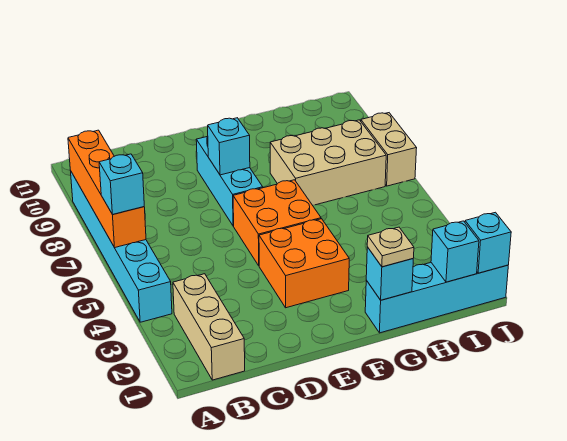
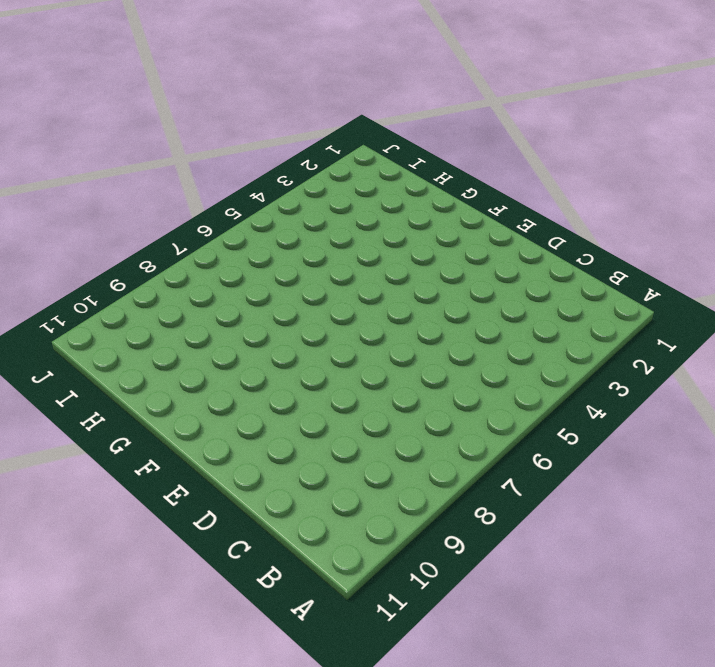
none -> cyan brick A4:A9 level 1
none -> tan brick B1:B3 level 1
none -> orange brick E3:F4 level 1

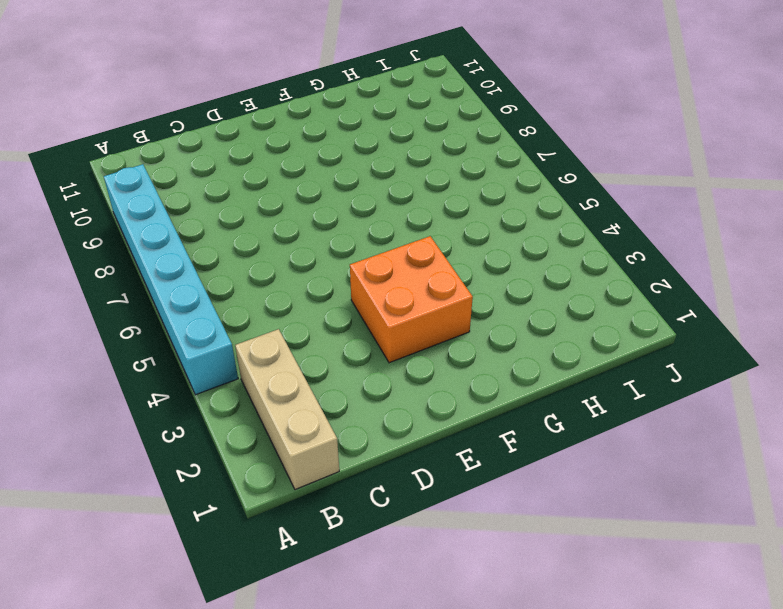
none -> orange brick E5:F6 level 1
none -> cyan brick E7:E9 level 1
none -> cyan brick G1:J1 level 1

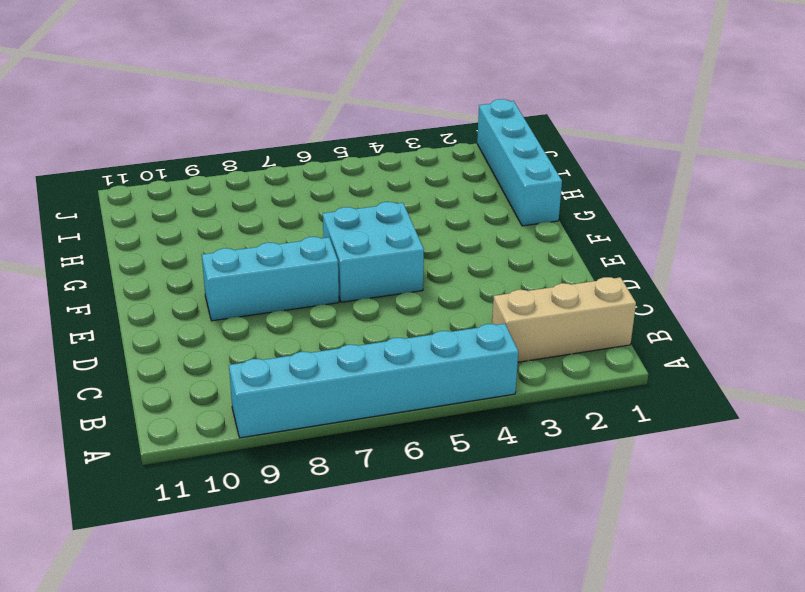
cyan brick E5:F6 level 1 -> orange brick E5:F6 level 1
none -> orange brick E3:F4 level 1
none -> tan brick G7:I8 level 1
none -> tan brick J7:J8 level 1

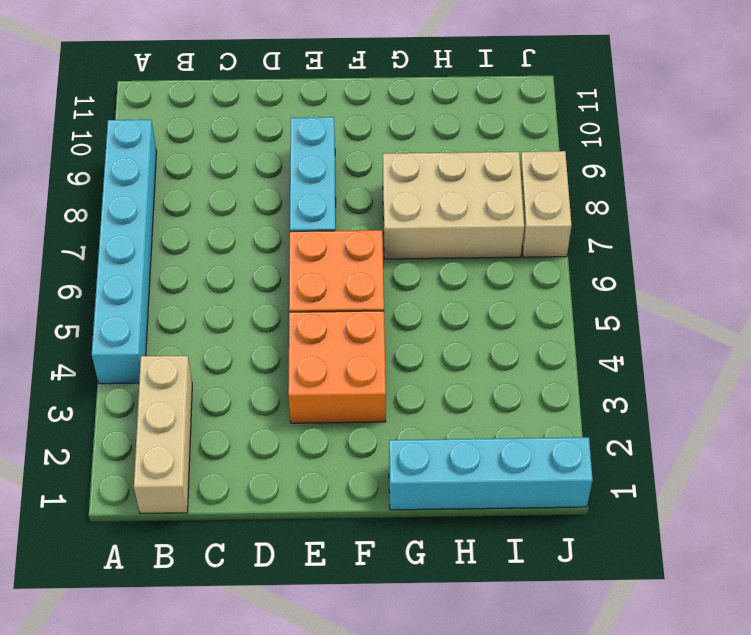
none -> orange brick A6:A9 level 2
none -> cyan brick E8 level 2
none -> cyan brick G1 level 2

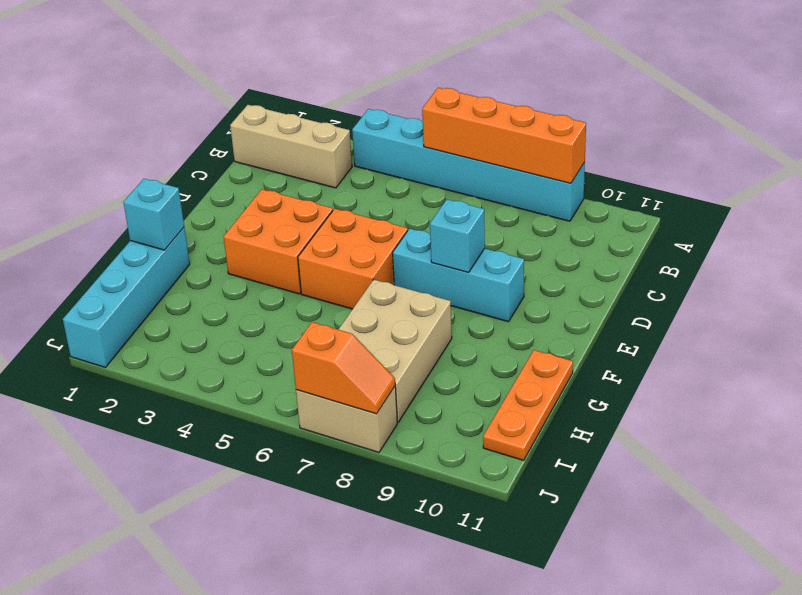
orange plate G11:I11 level 1 -> none
orange slope J7:J8 level 2 top 7 -> none
none -> cyan brick I1 level 2
none -> cyan brick J1 level 2
none -> cyan brick A6 level 3

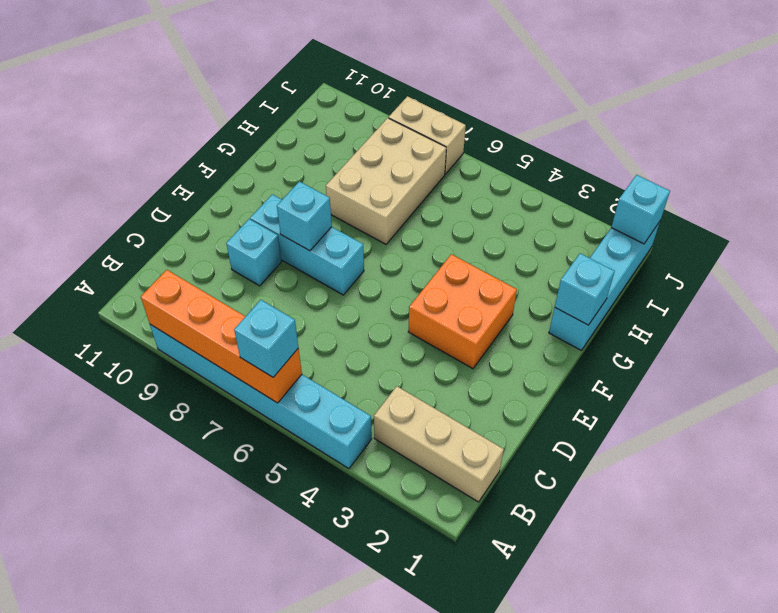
cyan brick D9 level 1 -> cyan brick I1 level 2
none -> orange brick E5:F6 level 1
none -> tan plate G1 level 3

